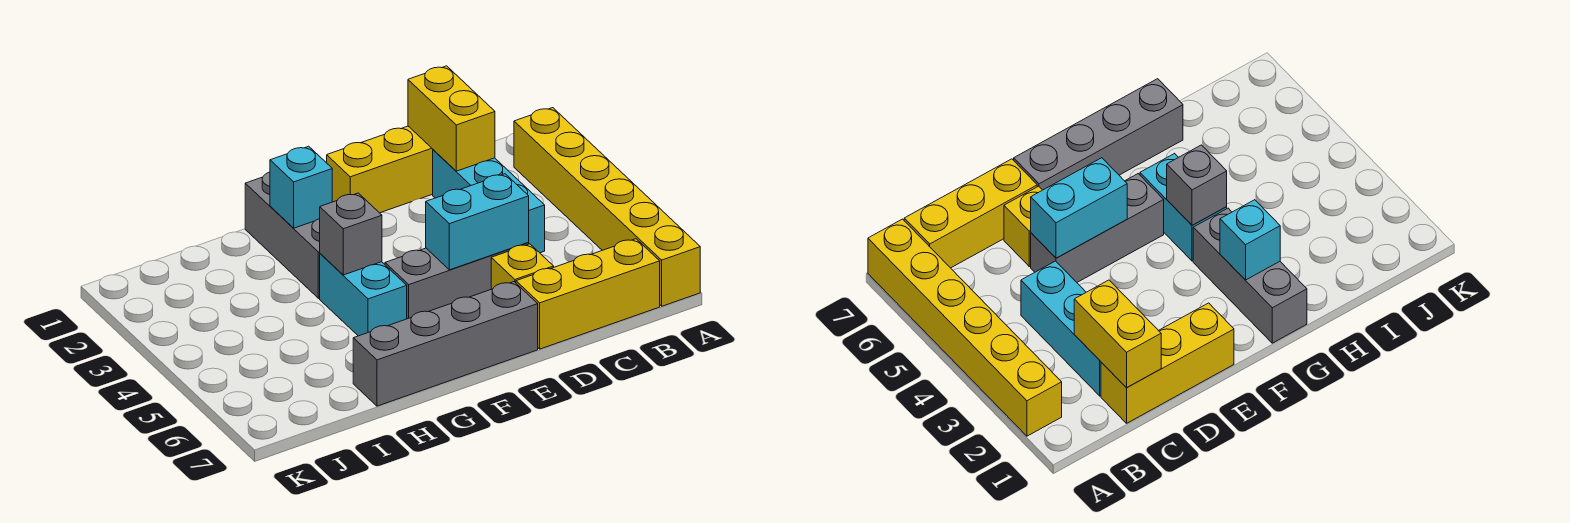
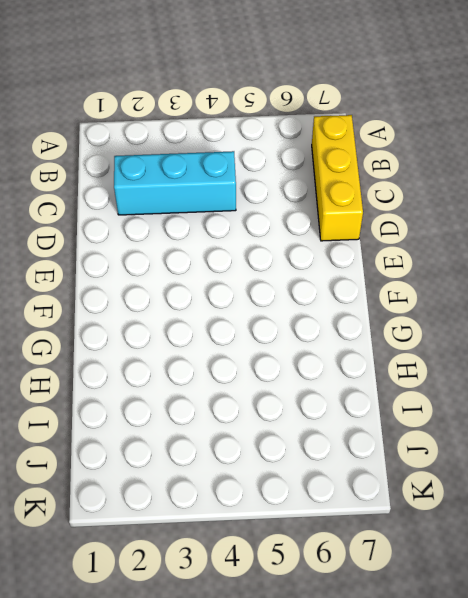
none -> yellow brick A2:A7 level 1
none -> yellow brick C1:E1 level 1
none -> grey brick D5:F5 level 1

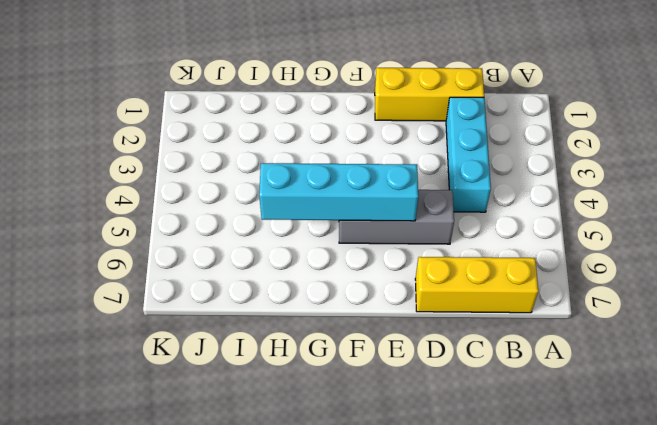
cyan brick E5:H5 level 2 -> cyan brick D5:E5 level 2
none -> yellow brick A2:A7 level 1
none -> yellow brick D6 level 1
none -> grey brick E7:H7 level 1

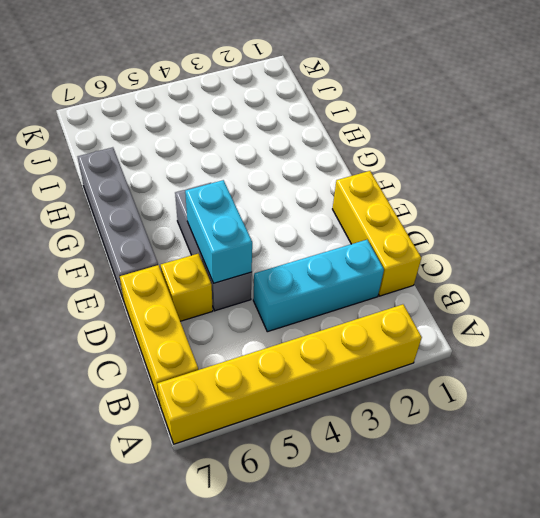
none -> grey brick G1:G3 level 1
none -> cyan brick G4:G5 level 1
none -> yellow brick C1:C2 level 2

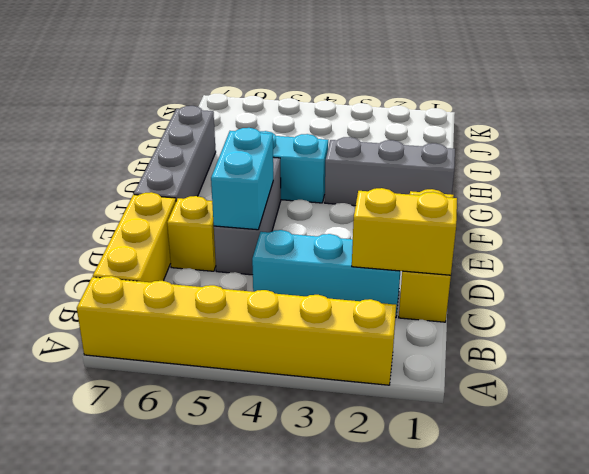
none -> cyan brick G2 level 2
none -> grey brick G4 level 2

